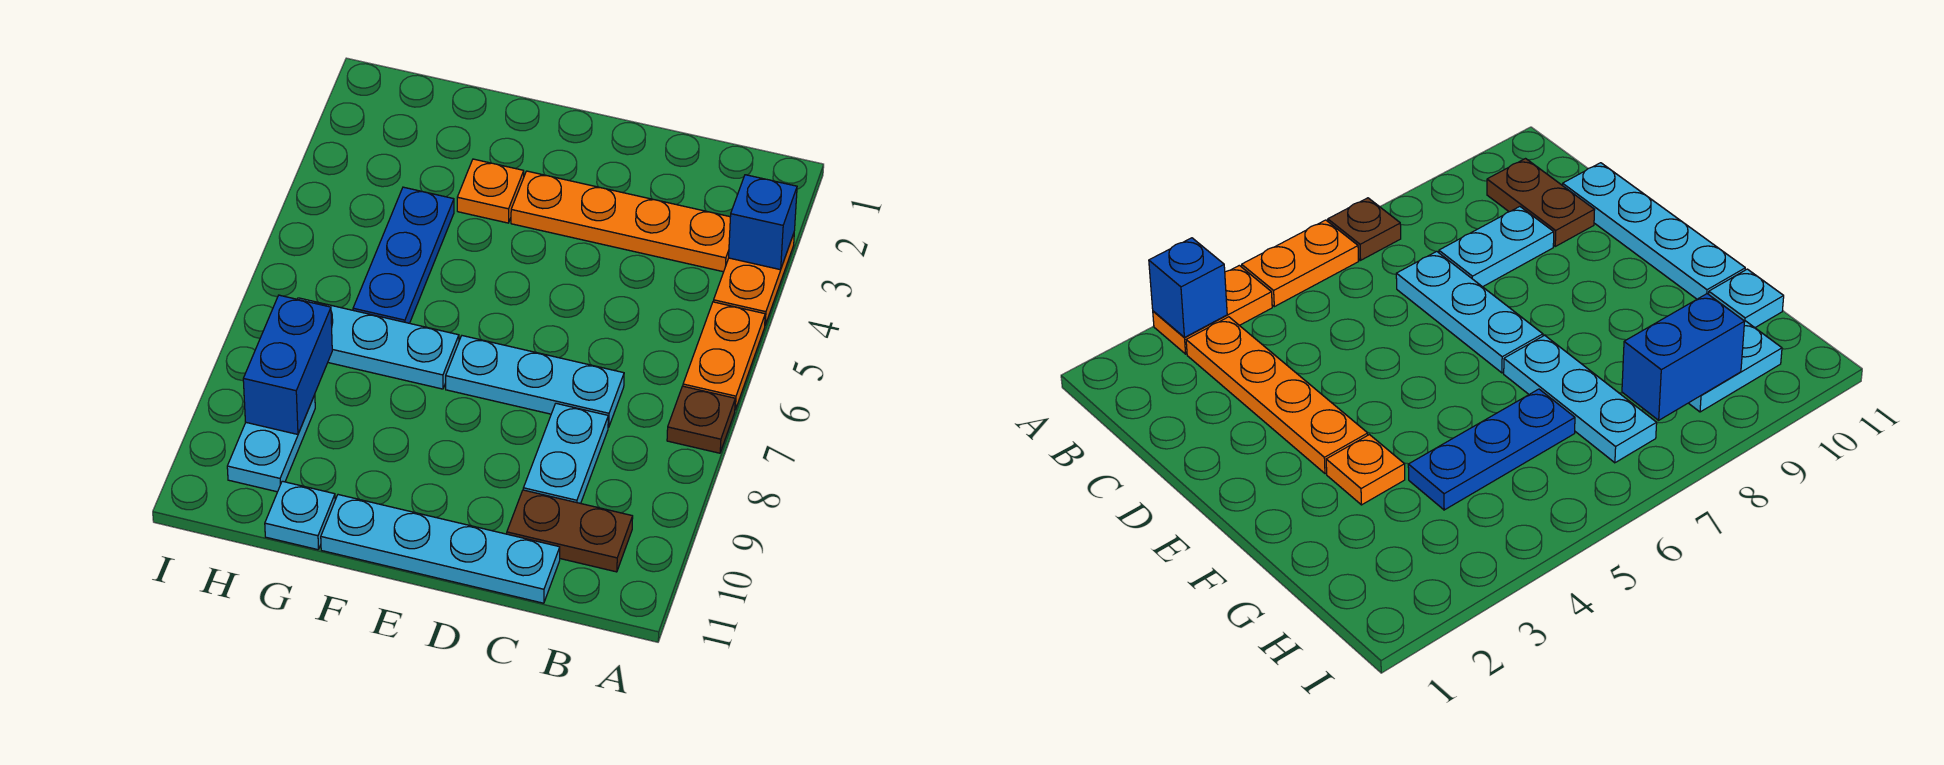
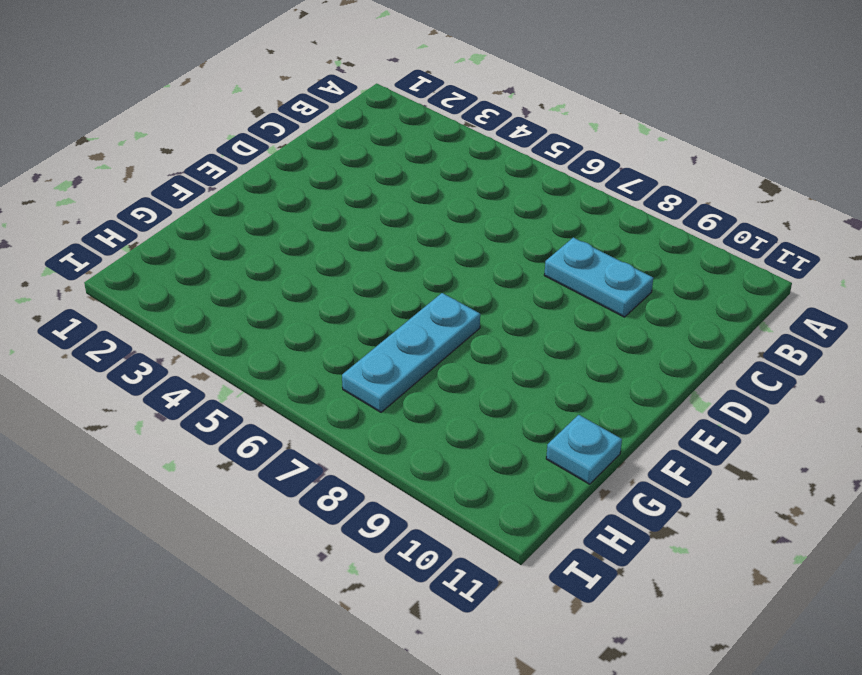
none -> orange plate A3:A4 level 1
none -> orange plate A5:A6 level 1
none -> brown plate A7 level 1

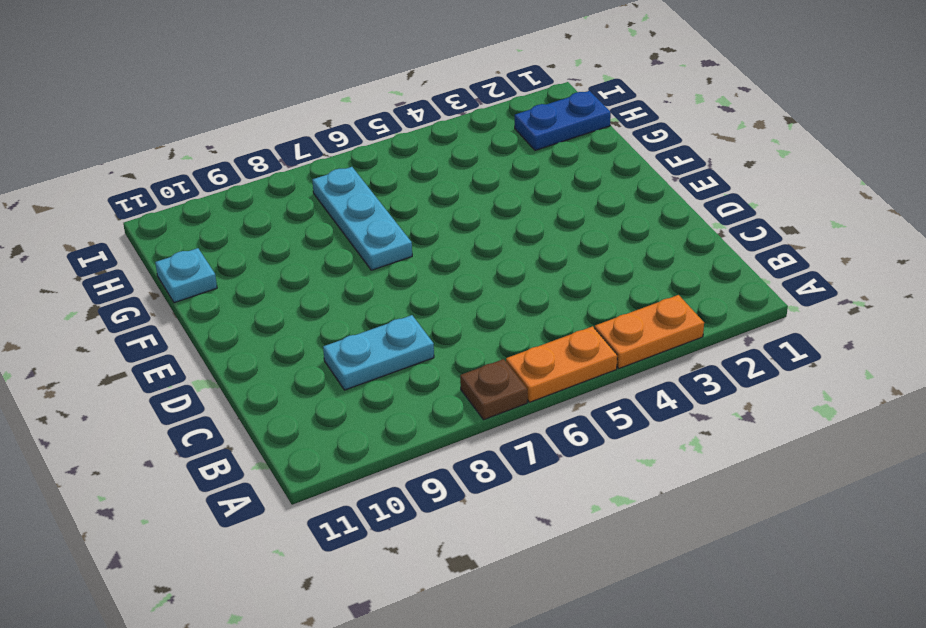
blue plate H1:H2 level 1 -> none
none -> orange plate B3:E3 level 1
none -> brown plate B10:C10 level 1
none -> cyan plate C7:E7 level 1

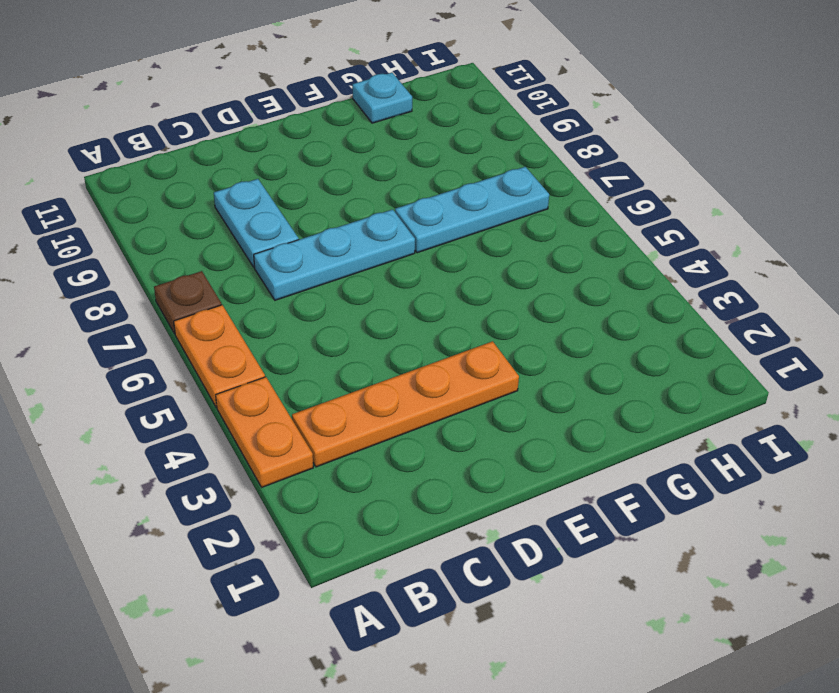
none -> brown plate B10:C10 level 1
none -> cyan plate C11:F11 level 1
none -> orange plate F3 level 1

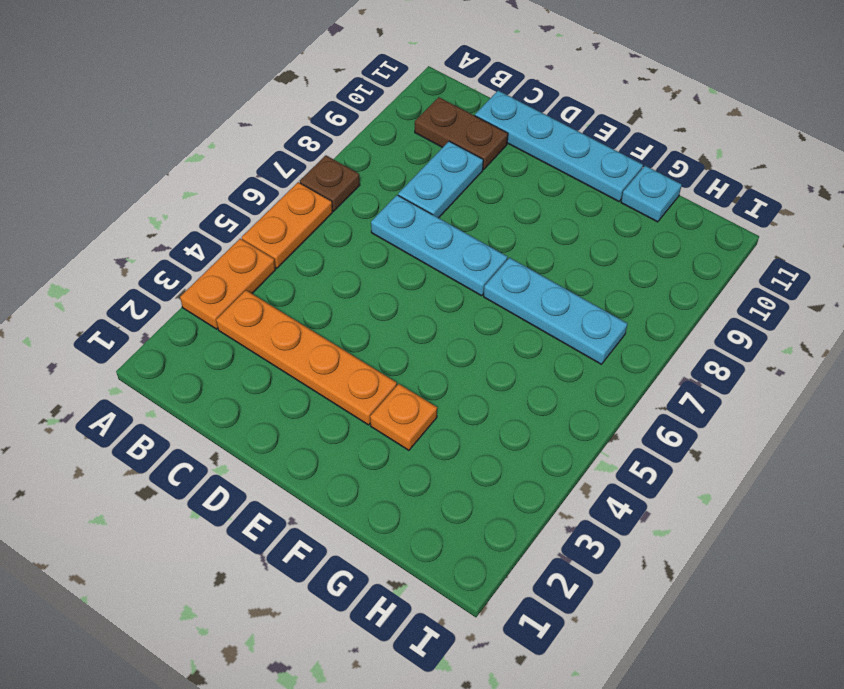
none -> blue plate G4:G6 level 1
none -> cyan plate H9:H10 level 1
none -> blue brick A3 level 2

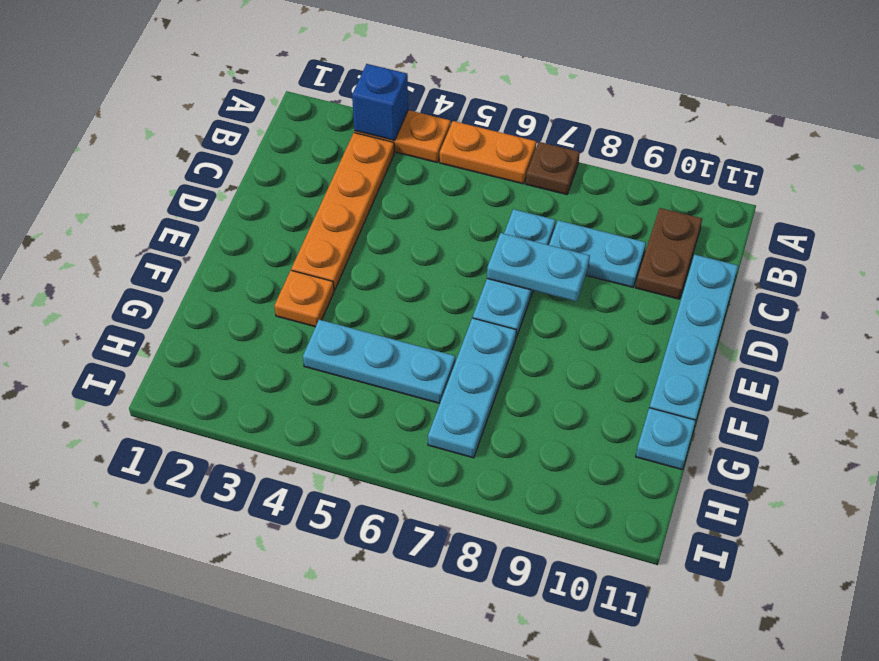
cyan plate D7:D8 level 2 -> cyan plate H9:H10 level 1
cyan plate G4:G6 level 1 -> blue plate G4:G6 level 1
none -> blue brick H8:H9 level 2

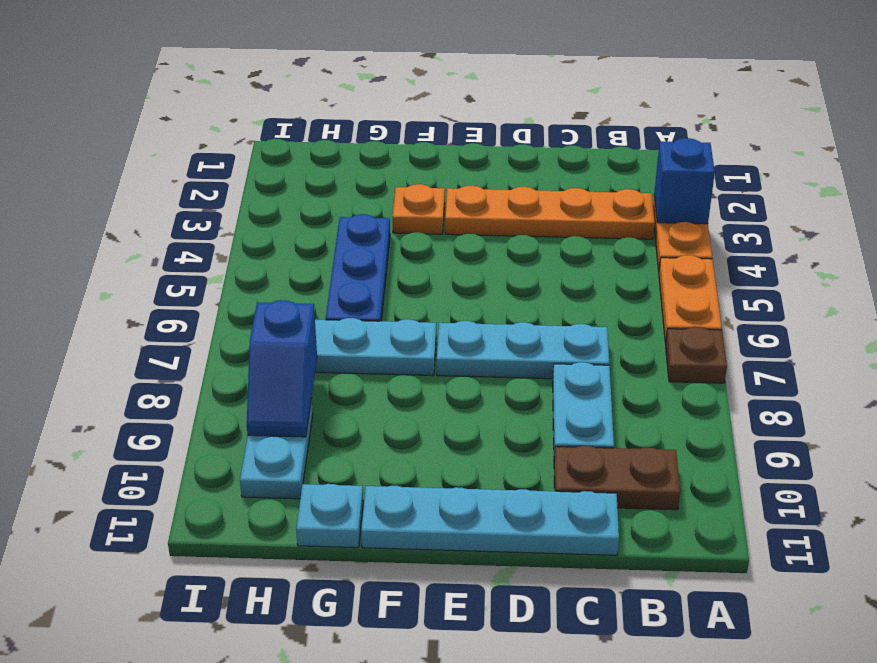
blue slope H8:H9 level 2 top 8 -> blue brick H8:H9 level 2

